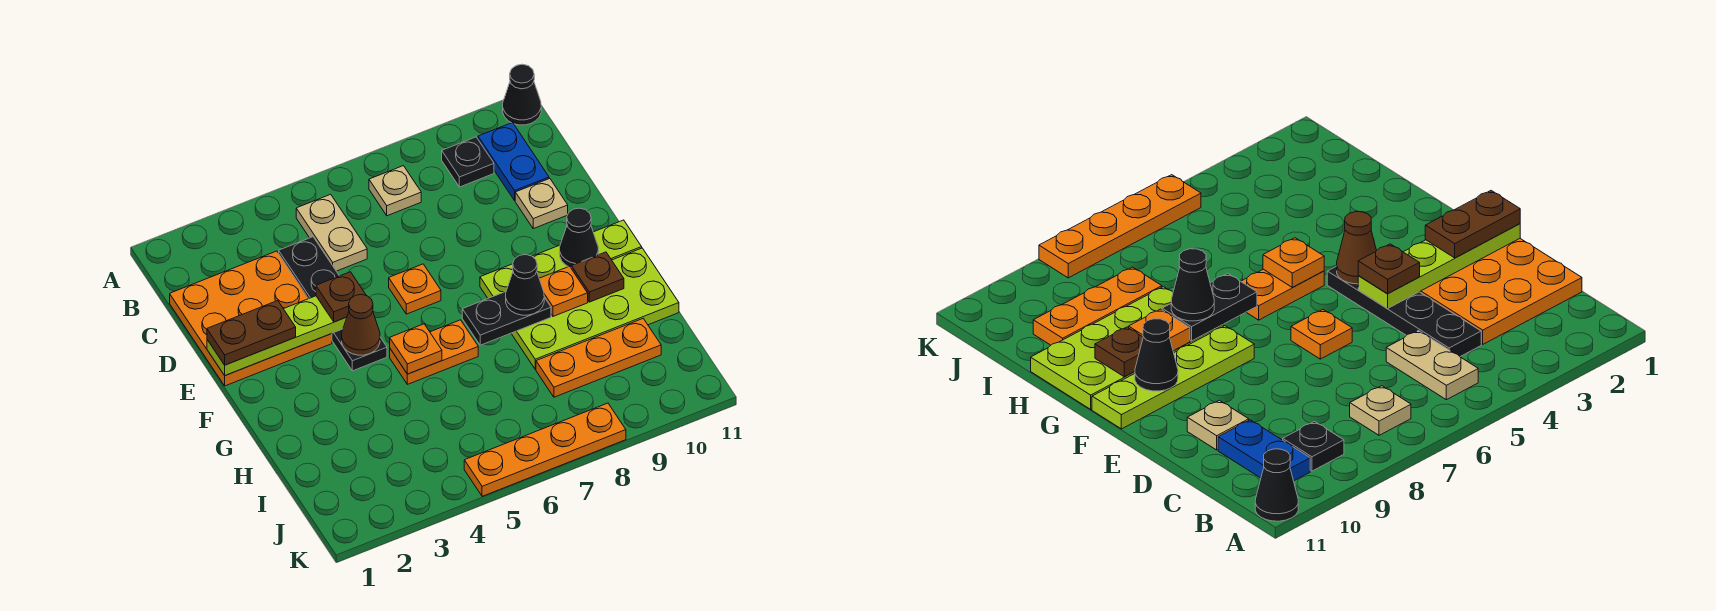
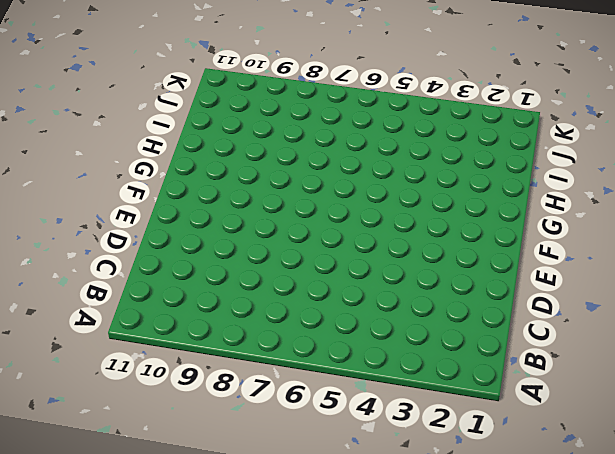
none -> black cone A11 level 1
none -> tan plate B5:C5 level 1
none -> tan plate B7 level 1

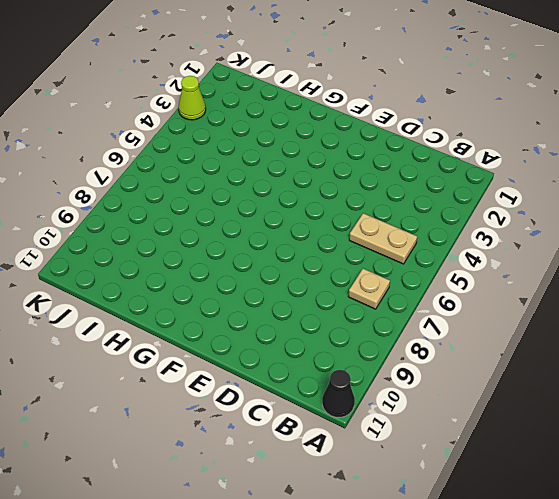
lime cone K3 level 1 -> none
none -> black plate B9 level 1
none -> blue plate B10:C10 level 1
none -> orange plate C1:E3 level 1

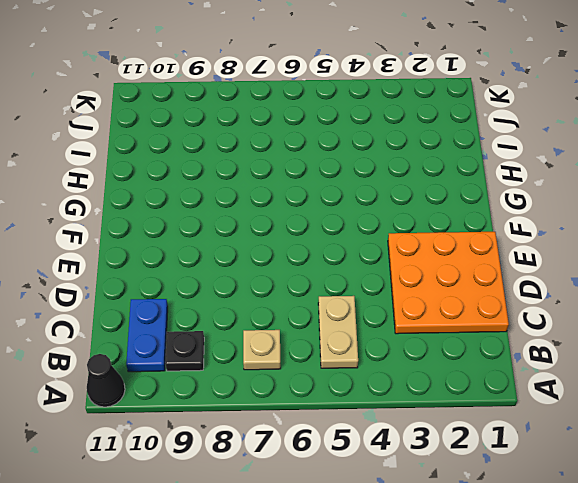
none -> black plate C4:F4 level 1
none -> tan plate D10 level 1
none -> orange plate E6 level 1

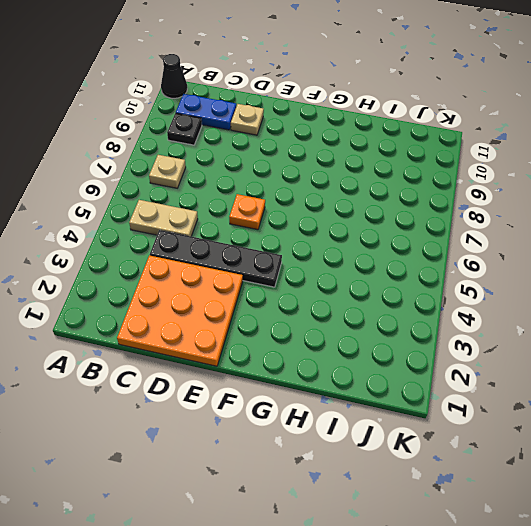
none -> lime plate F8:F11 level 1
none -> orange plate G5:G6 level 1
none -> lime plate G8:H11 level 1

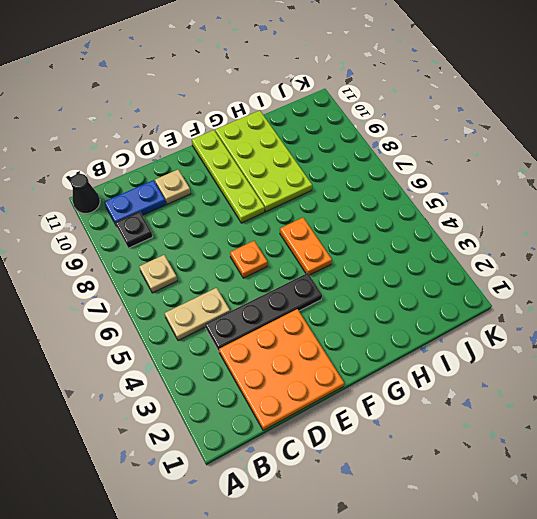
none -> orange plate I8:I10 level 1
none -> orange plate K5:K8 level 1
none -> lime plate E1:E4 level 2

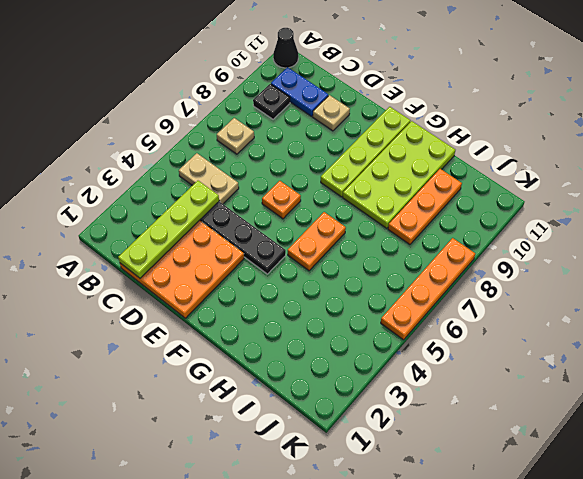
lime plate C1:C4 level 2 -> lime plate E1:E4 level 2
none -> brown cone F4 level 2
none -> black cone F10 level 2
none -> orange plate G5 level 2

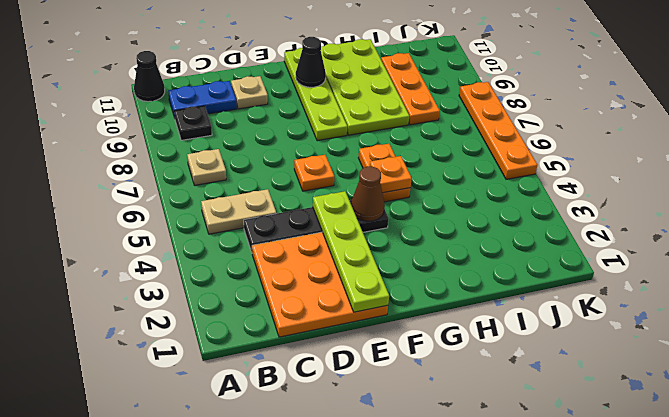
none -> black plate G7:G8 level 2
none -> orange plate G9 level 2
none -> brown plate G10 level 2

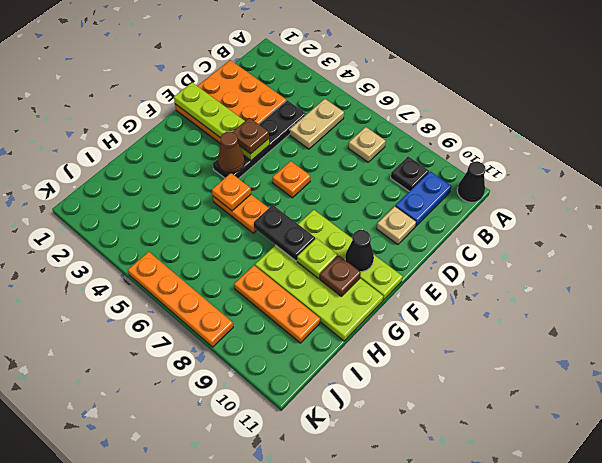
lime plate G9 level 2 -> orange plate G9 level 2
none -> brown plate E1:E2 level 3
none -> black cone G8 level 3

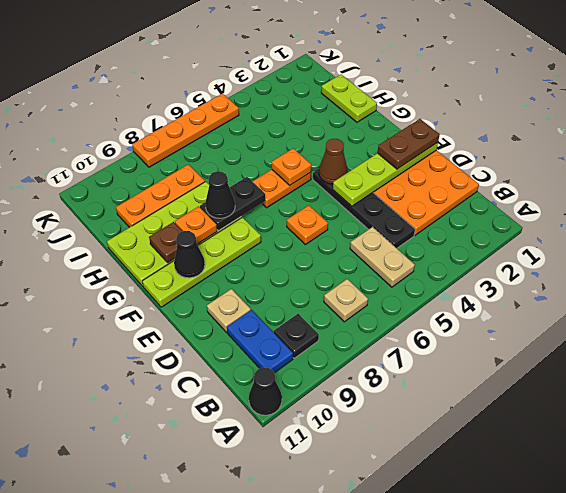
lime plate H1:I1 level 1 -> none
none -> brown plate E4 level 3

